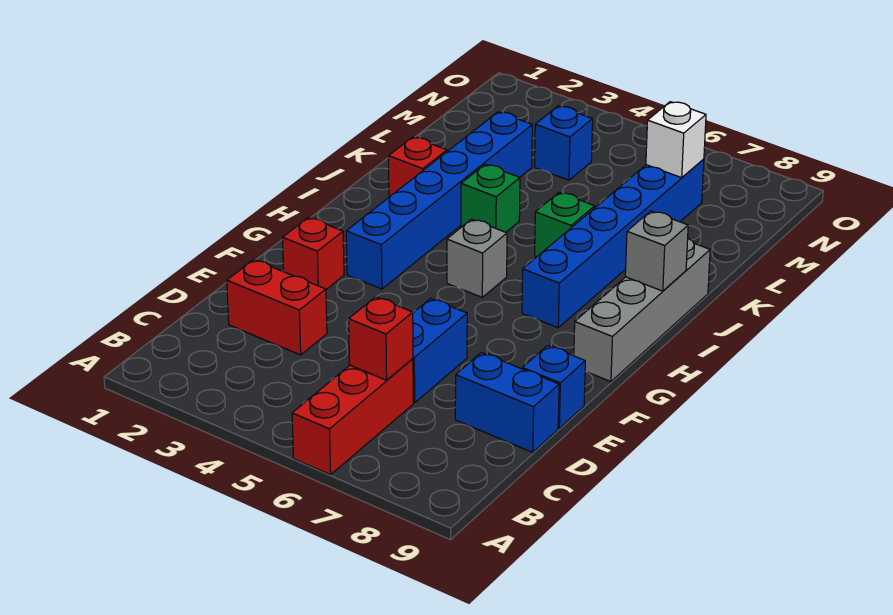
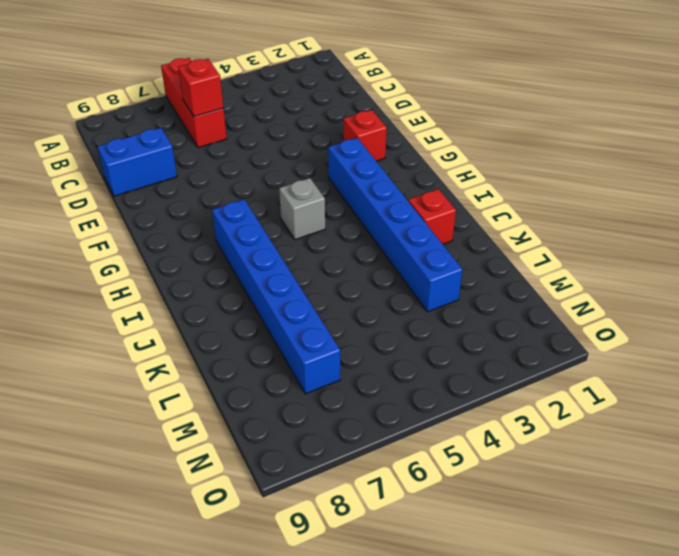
none -> red brick D2:D3 level 1
none -> blue brick D6:E6 level 1
none -> blue brick E9 level 1

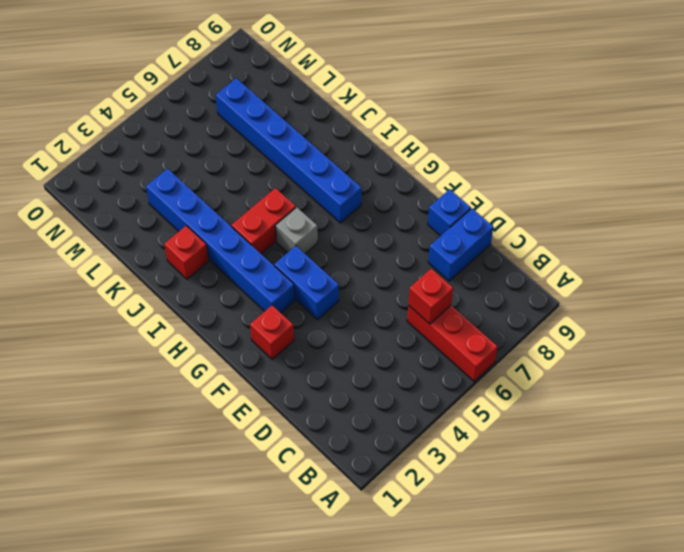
blue brick F4:G4 level 1 -> blue brick D6:E6 level 1
red brick I4:I5 level 1 -> red brick D2:D3 level 1
none -> grey brick G9:J9 level 1
none -> green brick J4 level 1
none -> green brick J6 level 1

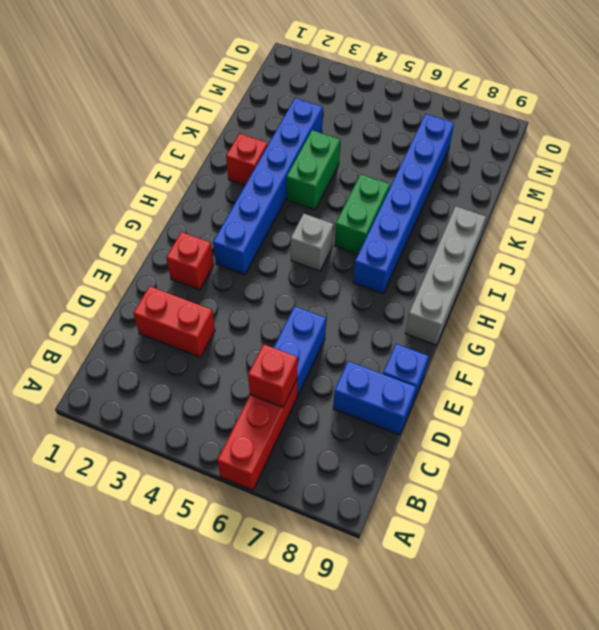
green brick I6:J6 level 1 -> green brick J6 level 1
green brick J4:K4 level 1 -> green brick J4 level 1
none -> blue brick M4 level 1
none -> grey brick I9 level 2
none -> white brick M7 level 2

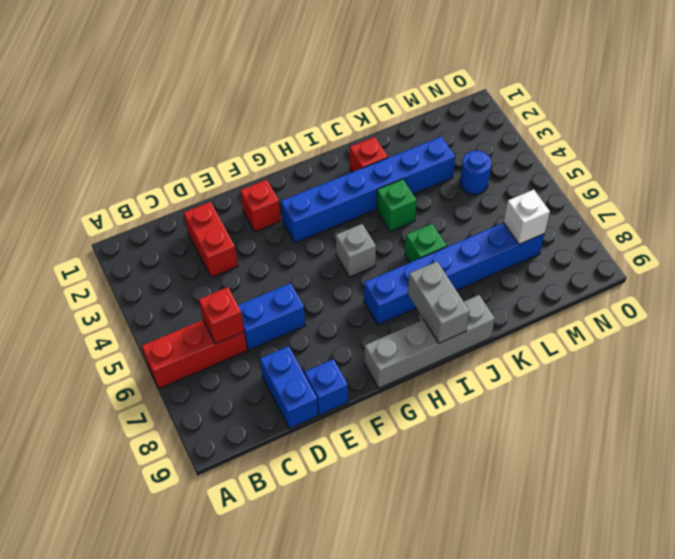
grey brick I8:I9 level 2 -> grey brick I9 level 2
blue round brick M4 level 1 -> blue brick M4 level 1

